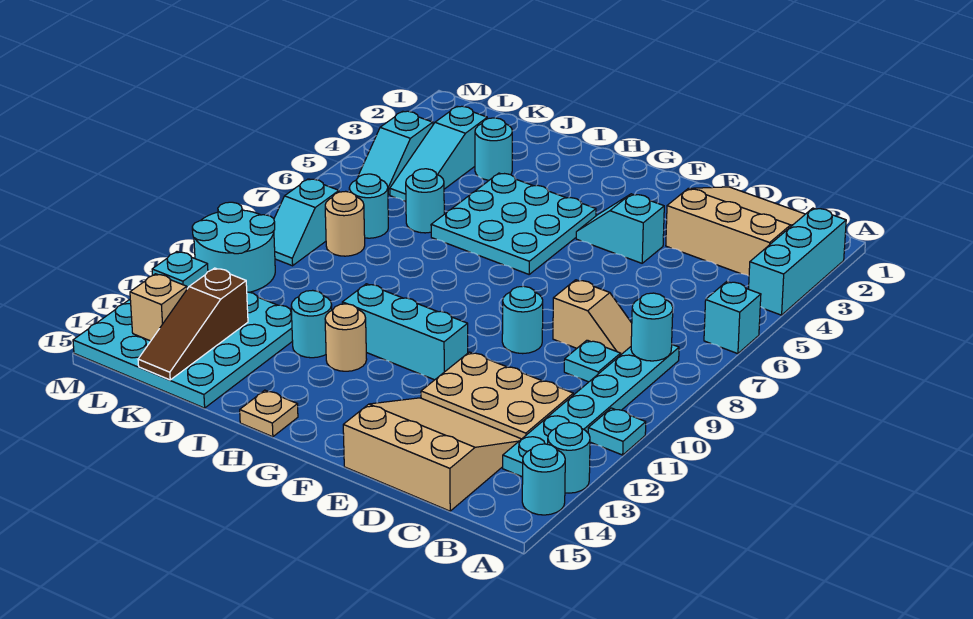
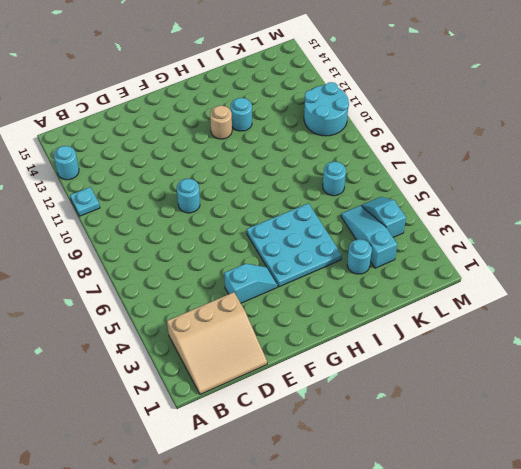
none -> cyan brick A2:A4 level 1
none -> cyan brick A6 level 1
none -> cyan round brick A14 level 1
none -> cyan plate B8:B13 level 1

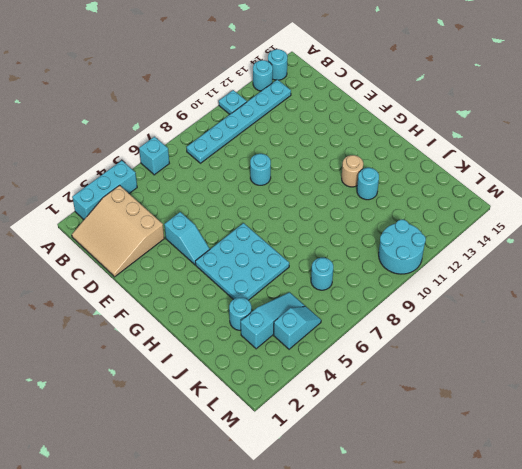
none -> tan slope C8:D8 level 1 top D
none -> cyan plate C9 level 1
none -> tan plate C11:E12 level 1
none -> tan slope C13:E15 level 1 top 15

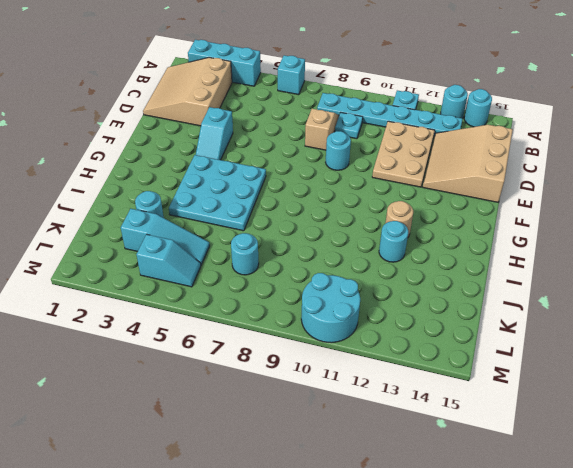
none -> cyan brick F11:H11 level 1
none -> tan plate H15 level 1
none -> cyan round brick J6 level 1
none -> cyan plate J12:M15 level 1

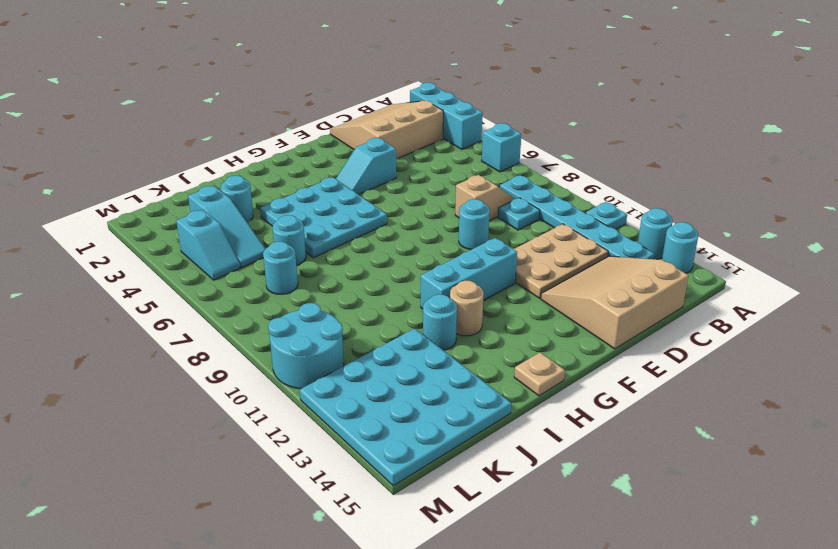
none -> tan round brick K8 level 1
none -> cyan slope L8:L9 level 1 top 8
none -> cyan round brick B8 level 2
none -> brown slope K13:K15 level 2 top 13

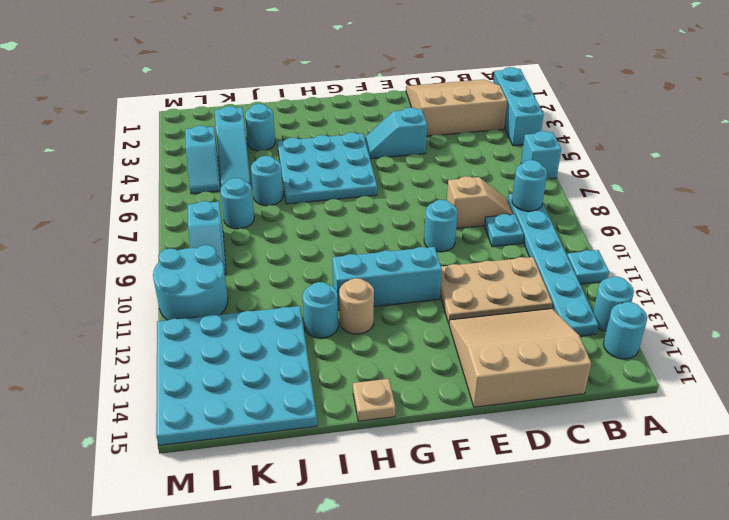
none -> tan round brick K8 level 1
none -> brown slope K13:K15 level 2 top 13
none -> tan brick L14 level 2
none -> cyan plate M12 level 2

